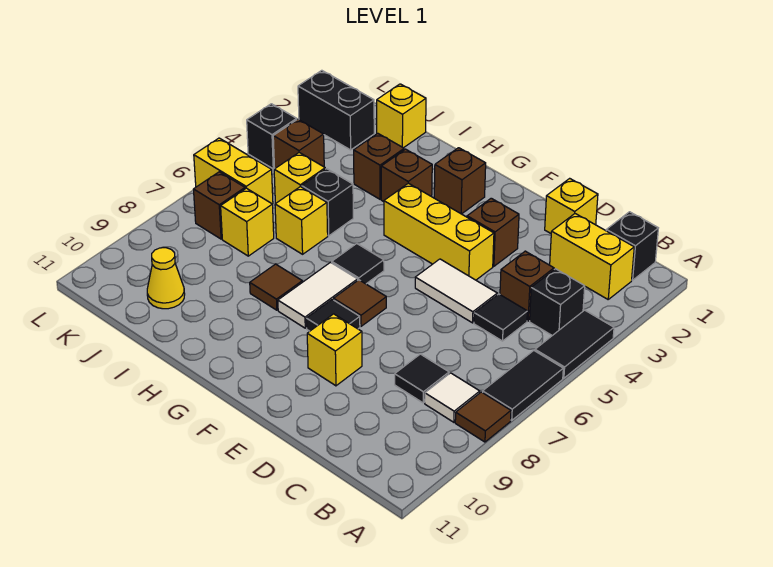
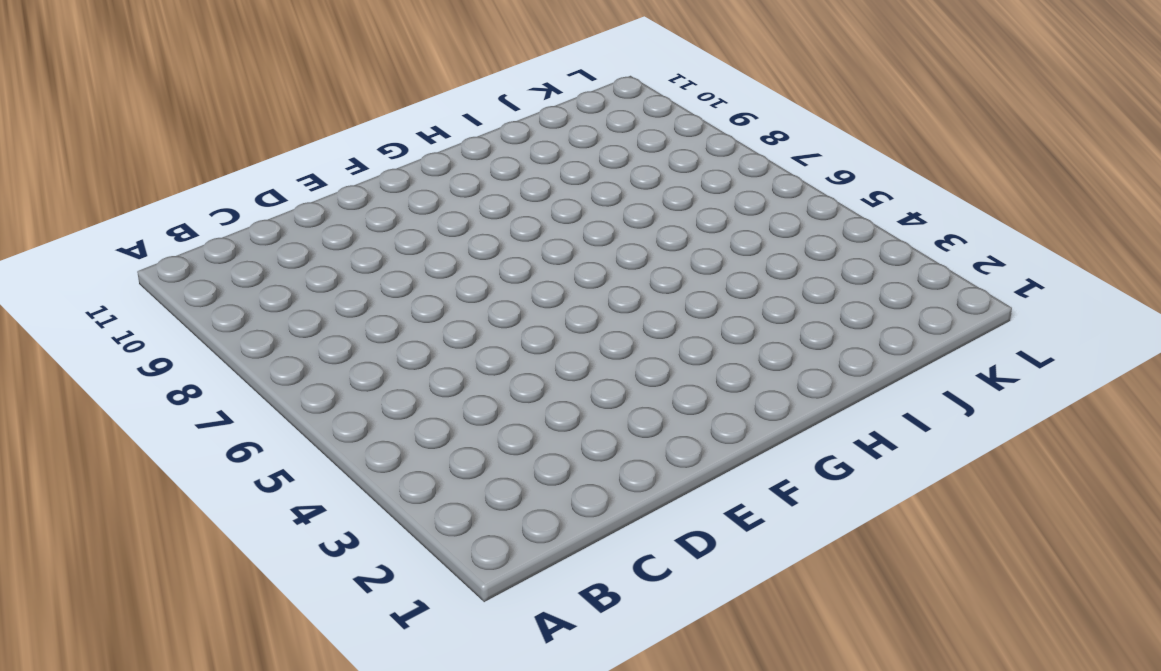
none -> black tile A4:A5 level 1
none -> black tile A6:A7 level 1
none -> brown tile A8 level 1
none -> black brick B1 level 1

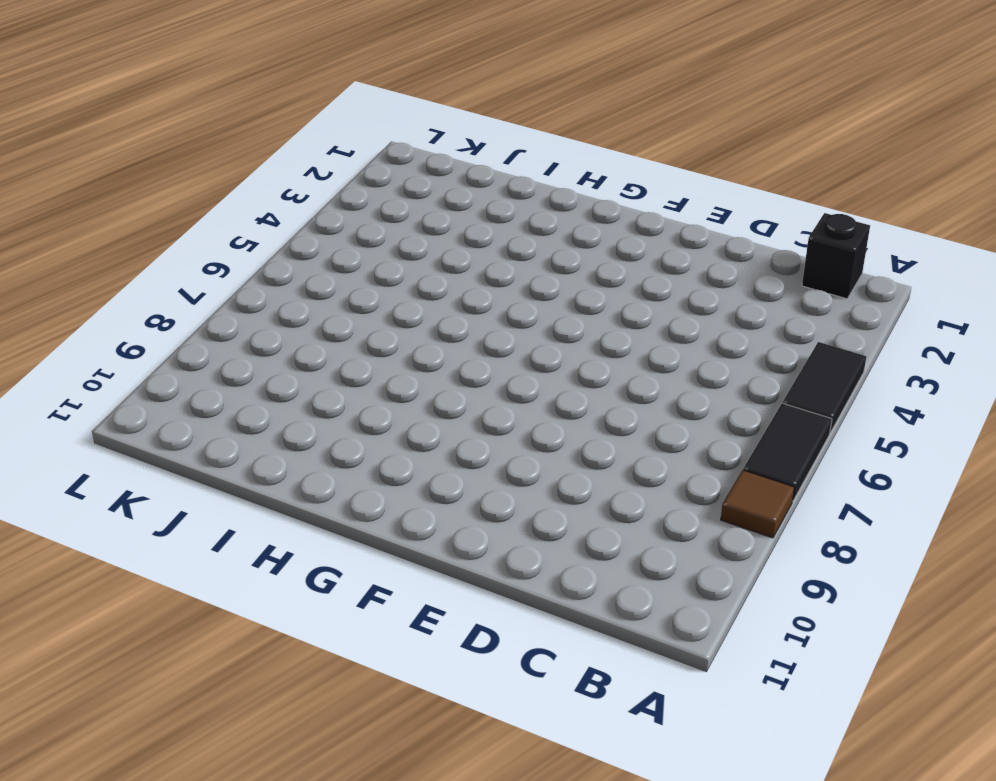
none -> yellow brick B2:C2 level 1
none -> black brick B4 level 1
none -> white tile B8 level 1
none -> brown brick C4 level 1

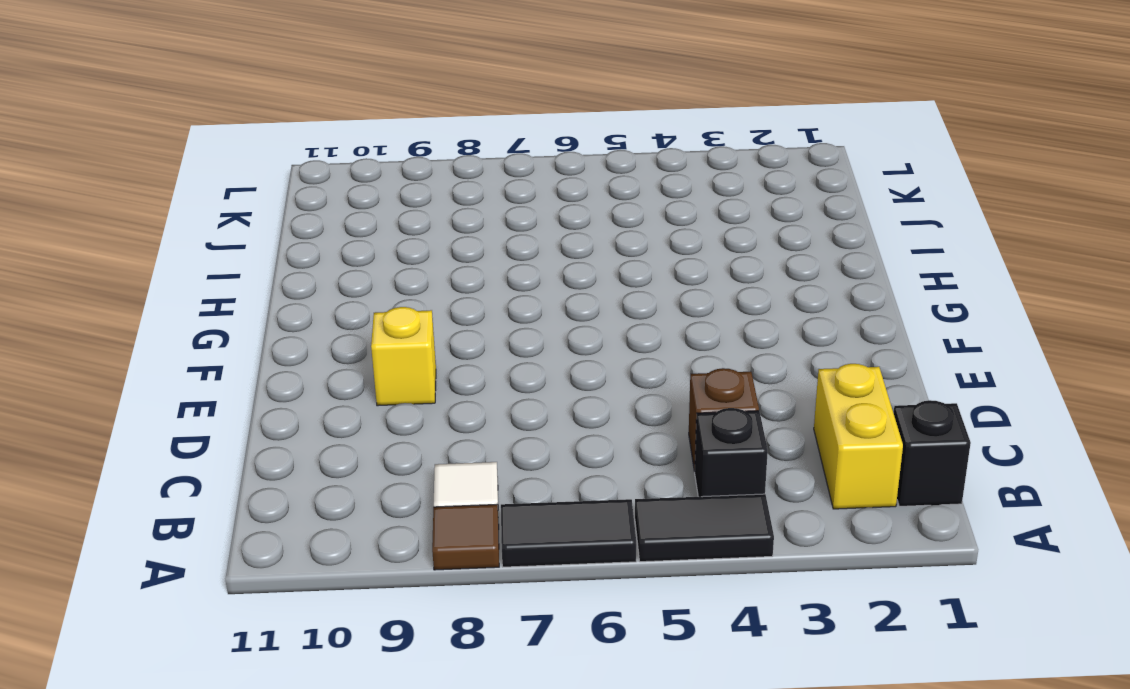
none -> black tile C5 level 1
none -> black tile C8 level 1
none -> yellow brick D1 level 1
none -> white tile D5:E5 level 1

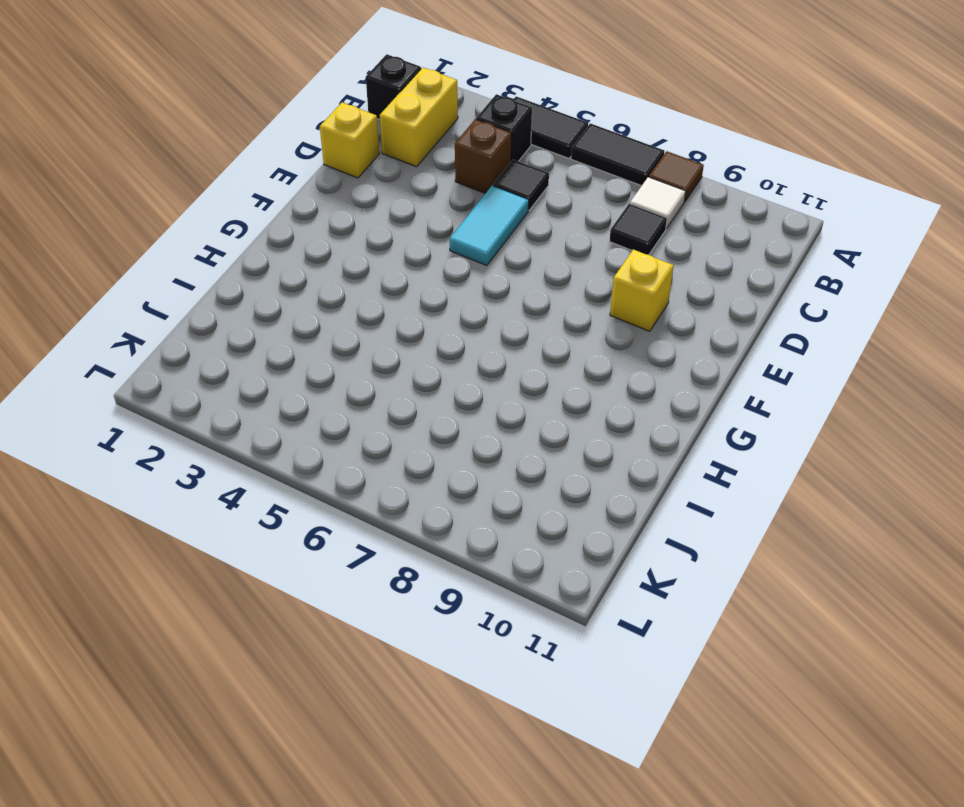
cyan tile D5:E5 level 1 -> white tile D5:E5 level 1
none -> brown brick E3 level 1
none -> yellow brick E4:G4 level 1
none -> brown tile F7 level 1
none -> black tile F8 level 1

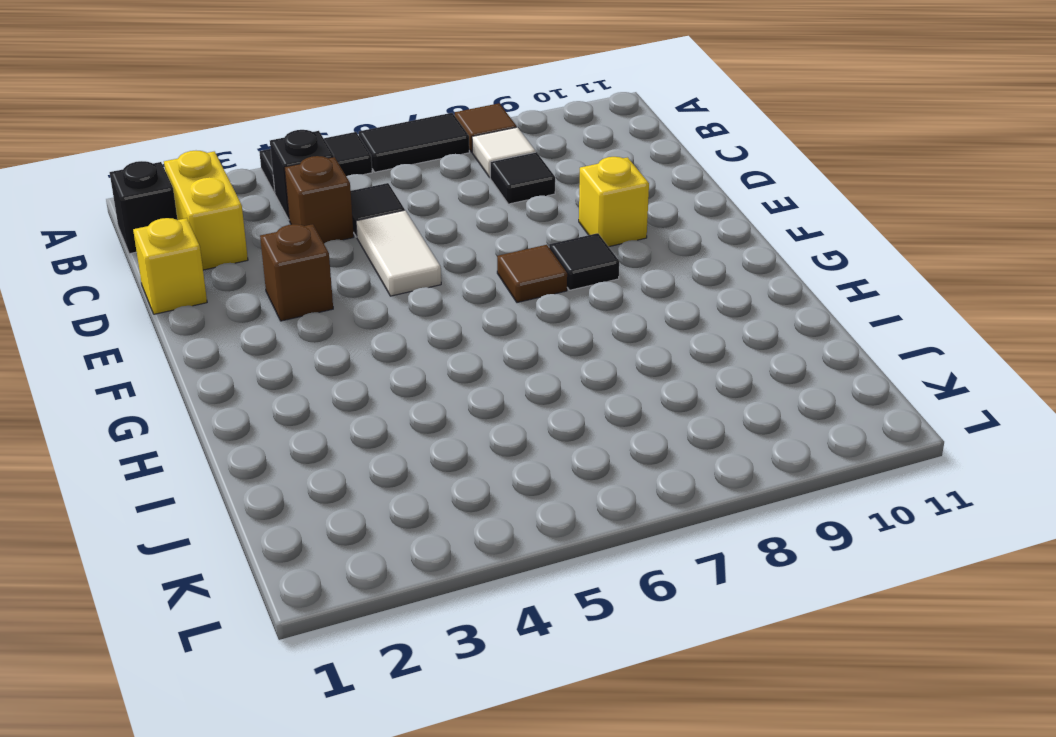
none -> yellow brick E4:G4 level 1
none -> brown brick G2 level 1
none -> black tile G6 level 1
none -> white tile G7:G8 level 1

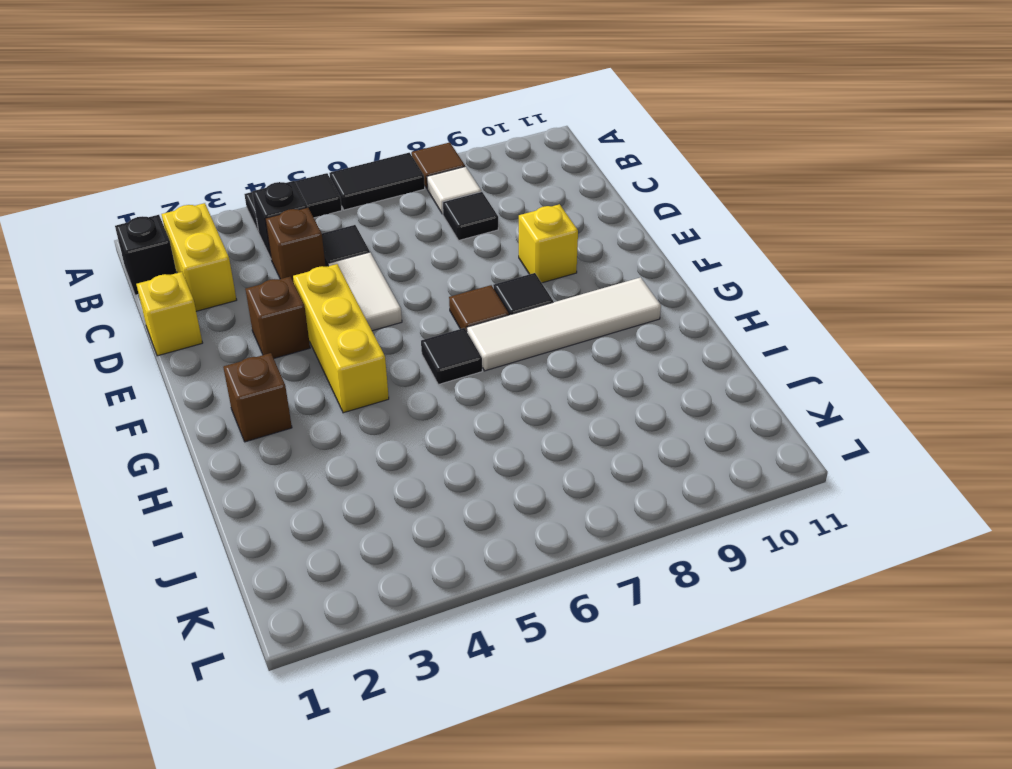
white tile G7:G10 level 1 -> white tile G7:G8 level 1
none -> brown brick H3 level 1
none -> brown tile H8 level 1
none -> brown brick I3 level 1
none -> black brick I5 level 1

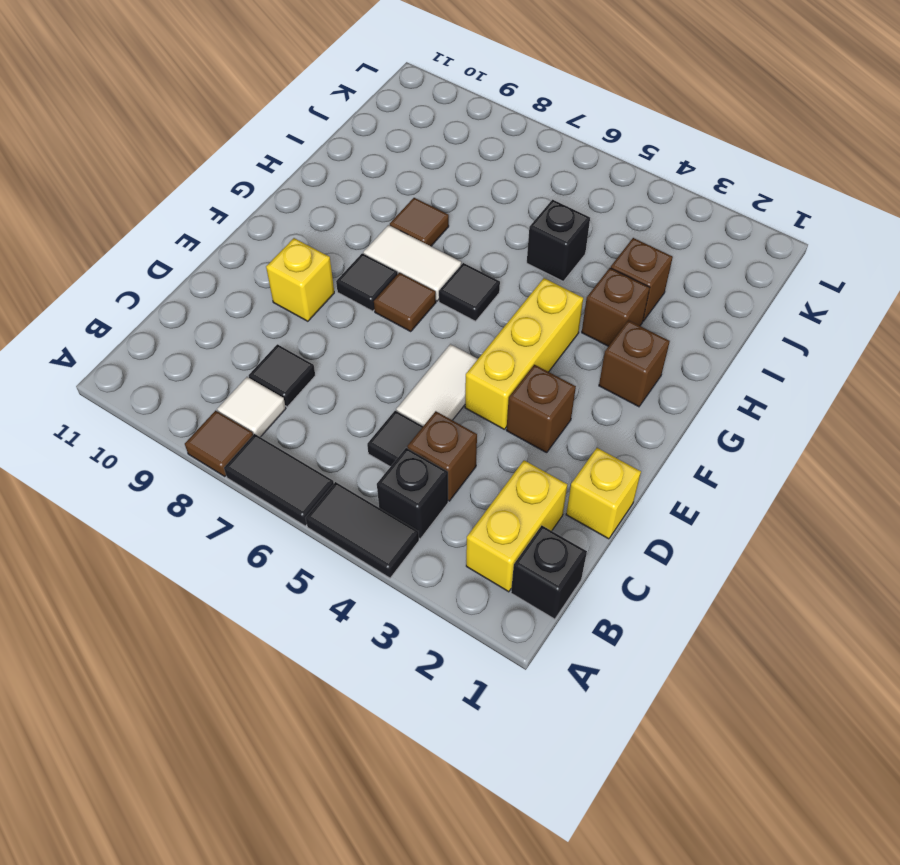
none -> yellow brick I6 level 1
none -> yellow brick J1 level 1
none -> yellow brick J5 level 1
none -> yellow brick J7 level 1

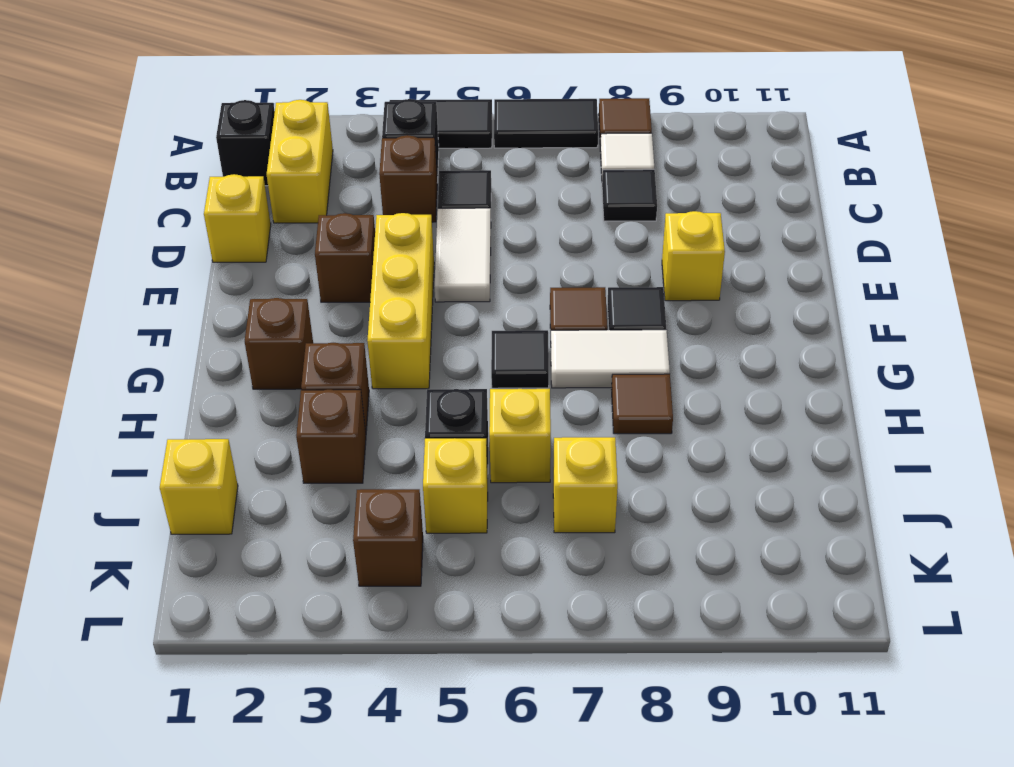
none -> yellow cone J10 level 1
none -> black brick K2:L2 level 1
none -> yellow brick K6:L6 level 1
none -> brown brick K7 level 1

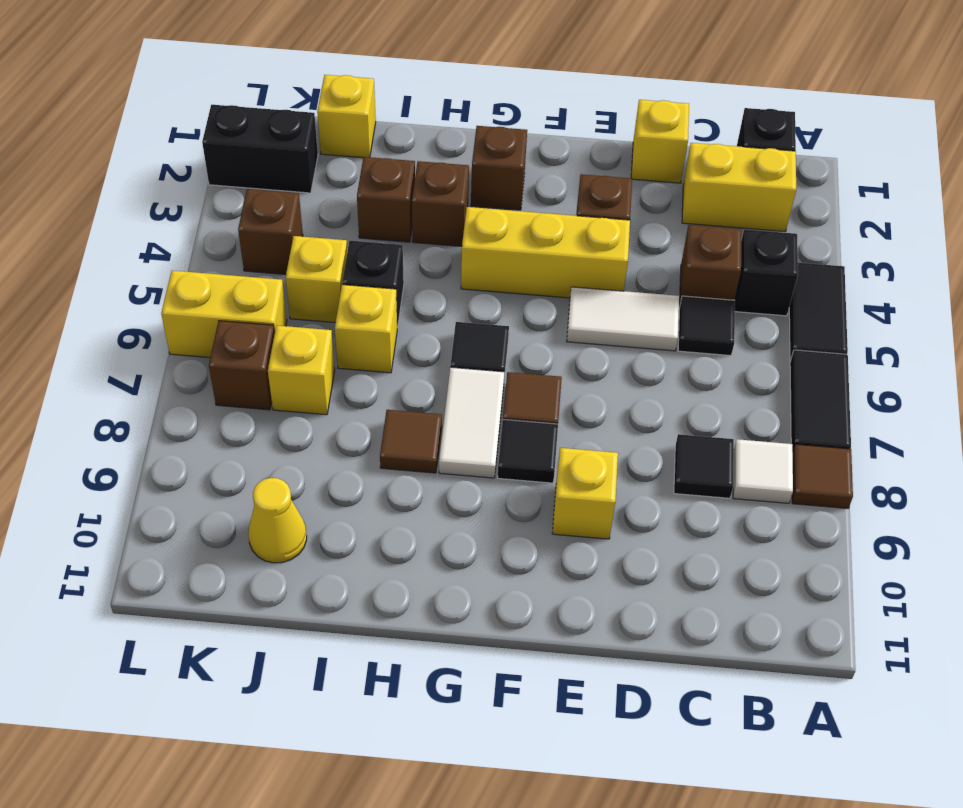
none -> black brick L4 level 1

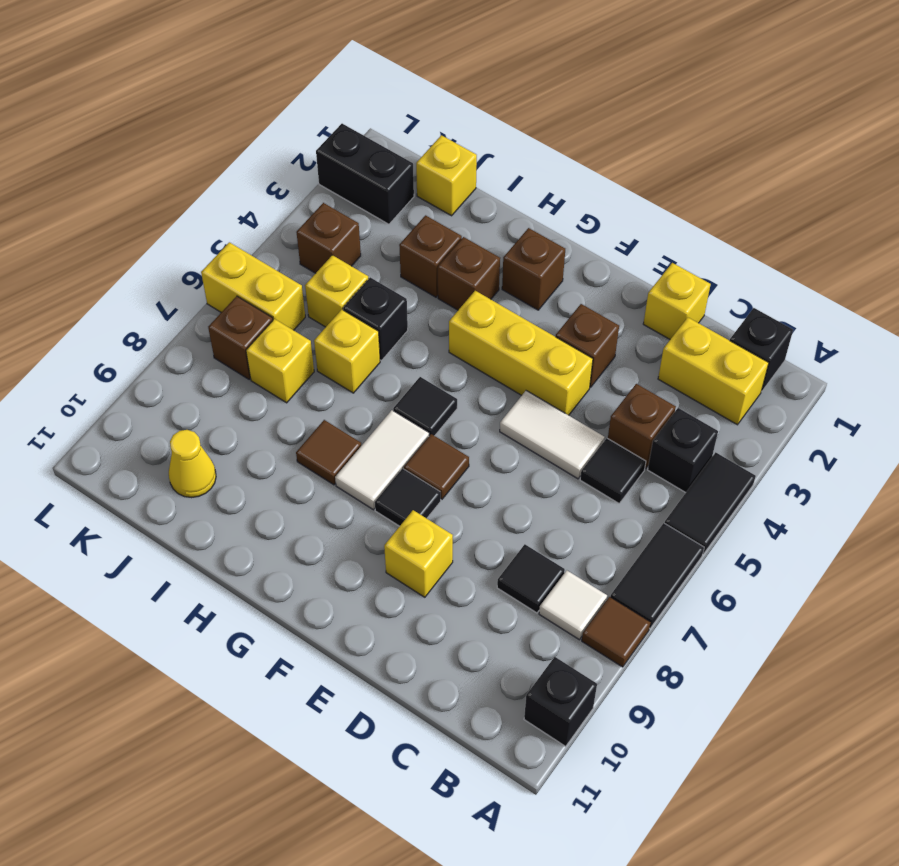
black brick A10 level 1 -> black brick L4 level 1

